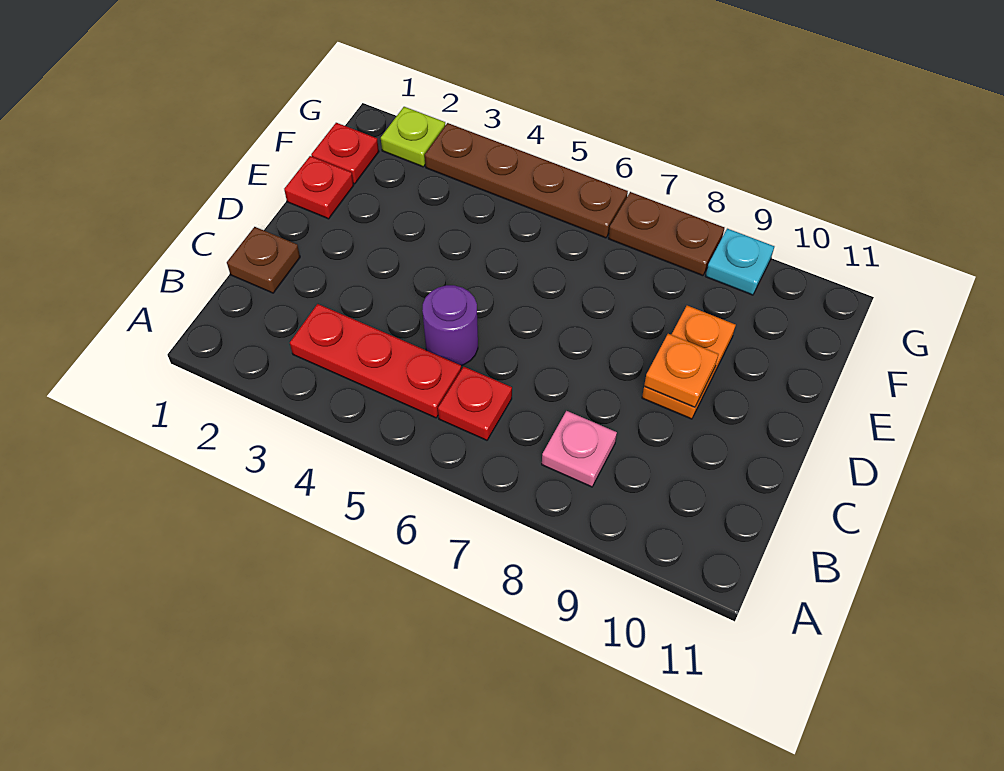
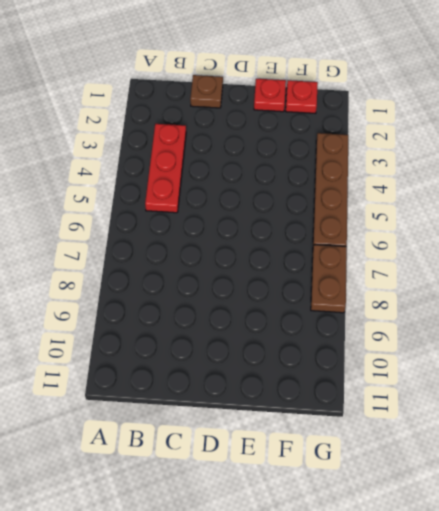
none -> red plate B6 level 1
none -> pink plate B8 level 1
none -> purple round brick C5 level 1

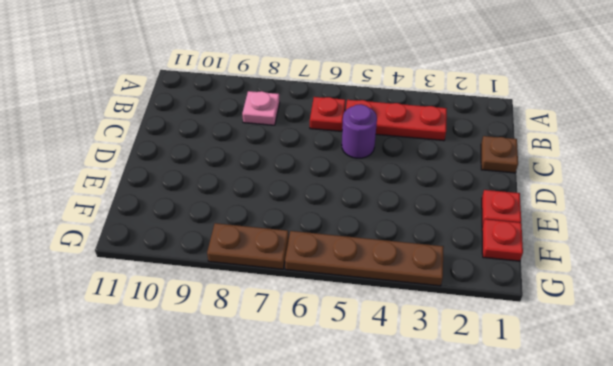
none -> orange plate D9:E9 level 1
none -> lime plate G2 level 1
none -> cyan plate G9 level 1

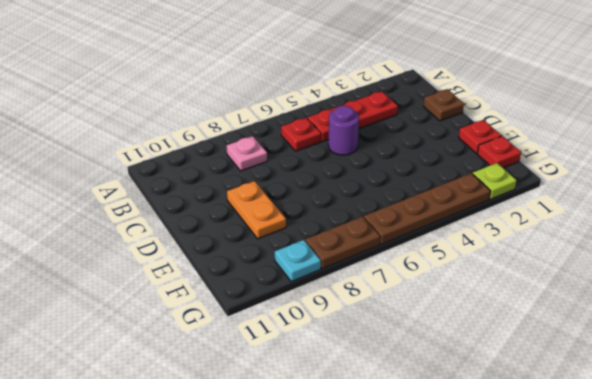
none -> orange plate D9 level 2

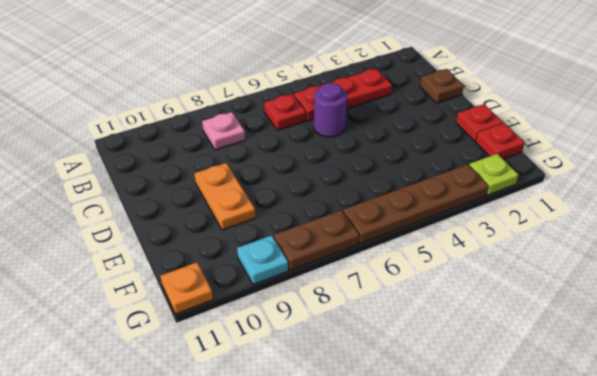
orange plate G11 level 1 -> orange plate D9 level 2

